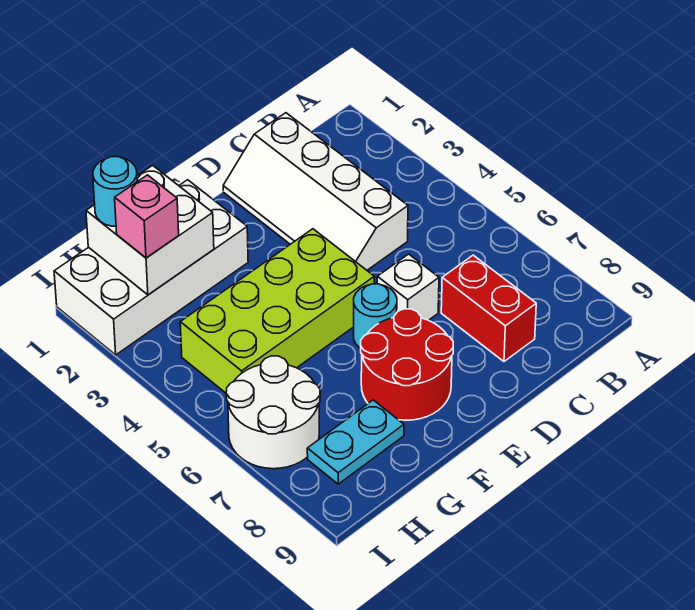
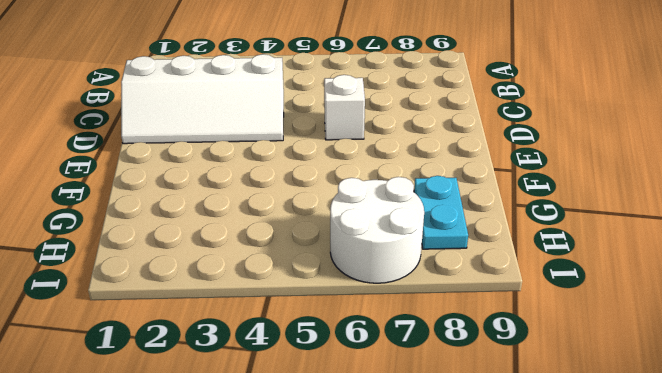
none -> red brick C7:C8 level 1
none -> lime brick E4:H5 level 1
none -> cyan round brick E6 level 1

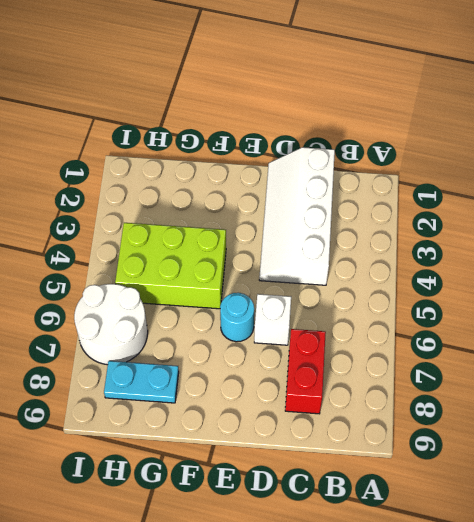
lime brick F4:H5 level 1 -> lime brick E4:H5 level 1
none -> red round brick E7:F8 level 1
none -> white brick F1:I2 level 1
none -> white brick G1:H2 level 2

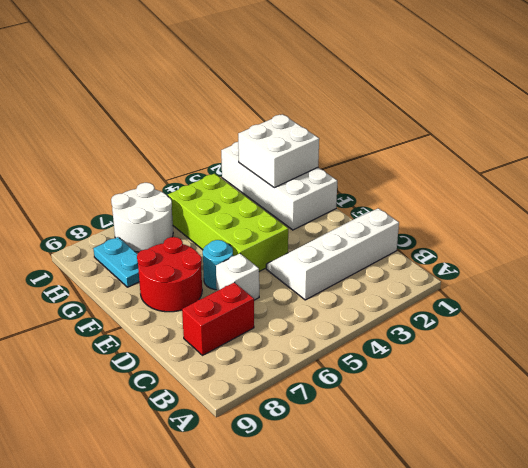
none -> cyan round brick H1 level 3
none -> pink brick H2 level 3

